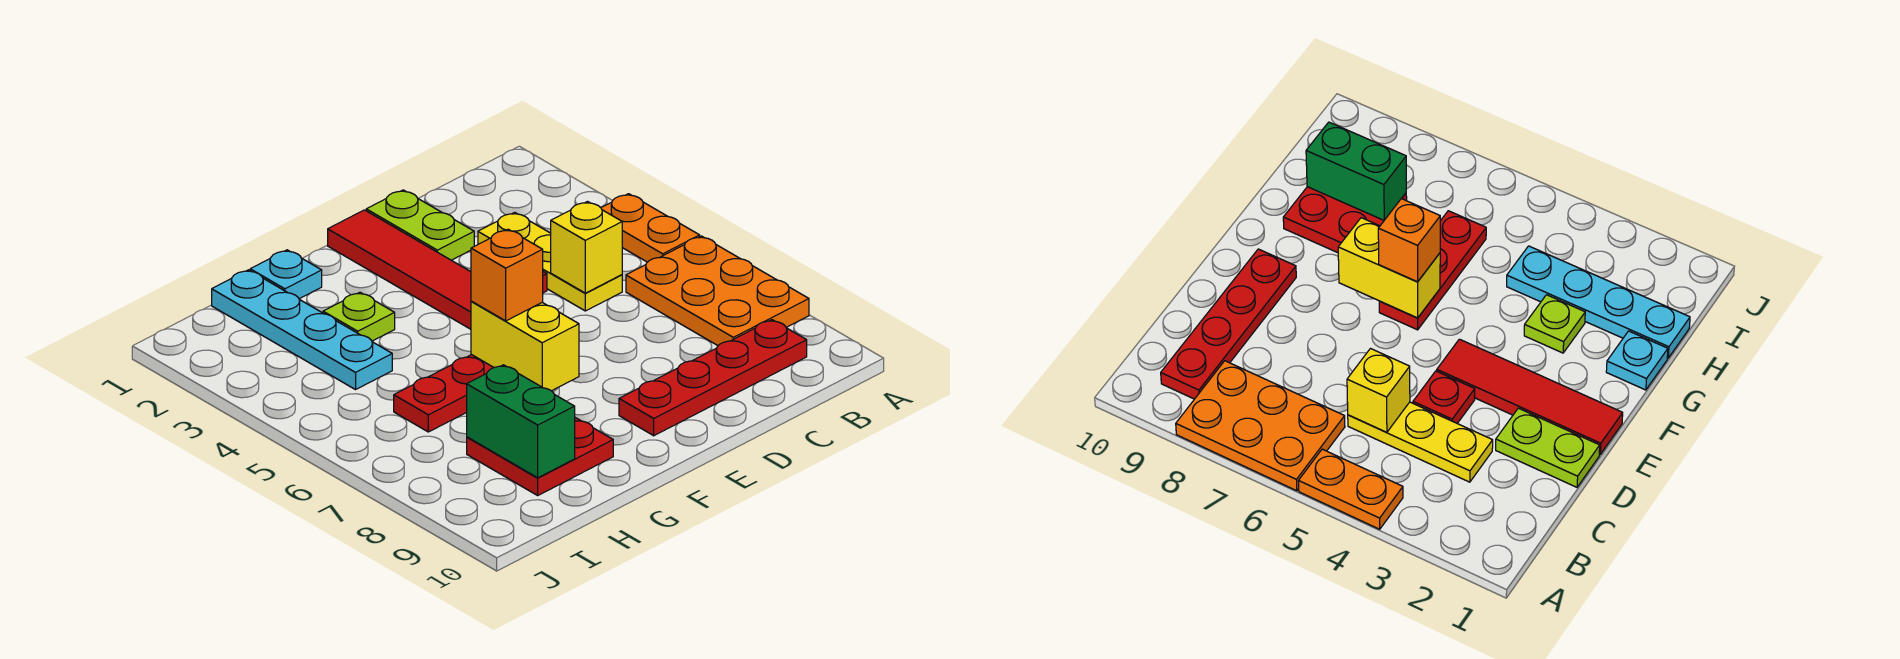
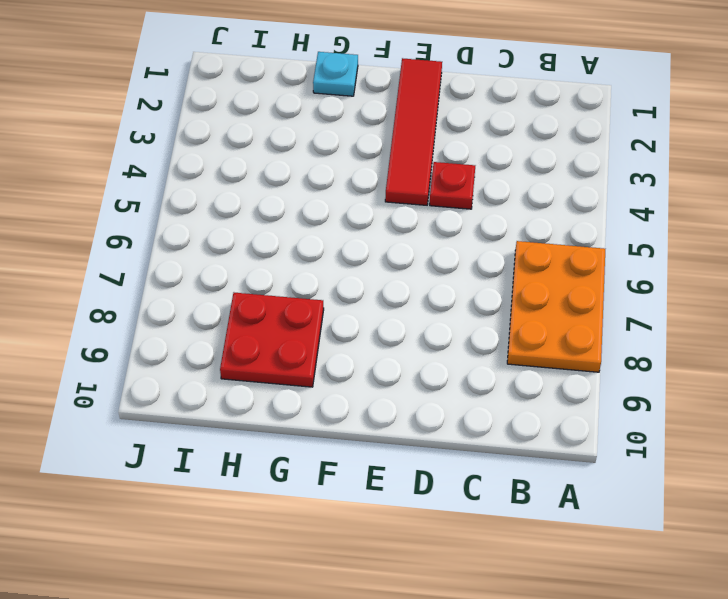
none -> orange plate A4:A5 level 1
none -> red plate B9:E9 level 1
none -> yellow plate C3:C5 level 1

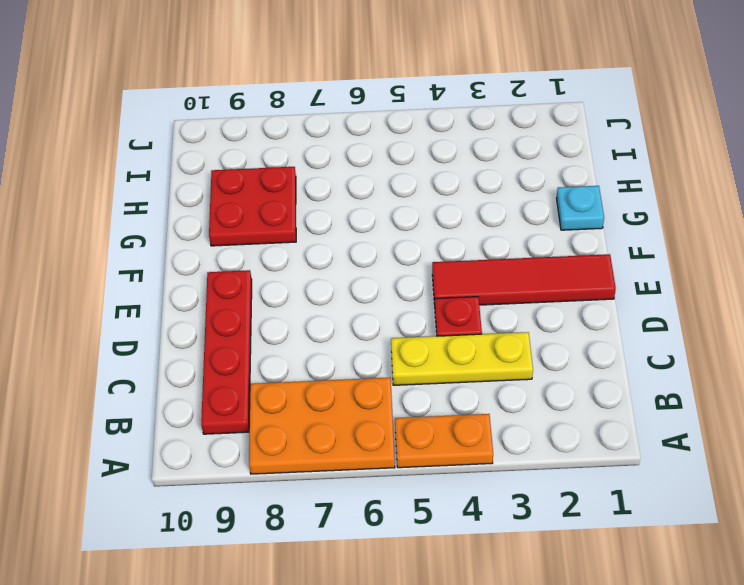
none -> lime plate D1:D2 level 1
none -> red plate F6:H6 level 1
none -> lime plate G3 level 1

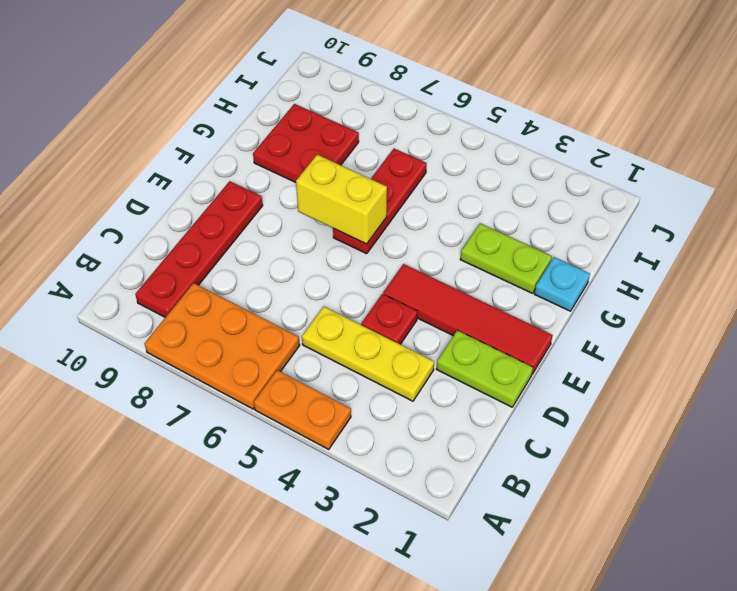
lime plate G2:G3 level 1 -> lime plate G3 level 1
none -> cyan plate H1:H4 level 1
none -> yellow brick C5 level 2
none -> green brick H8:H9 level 2

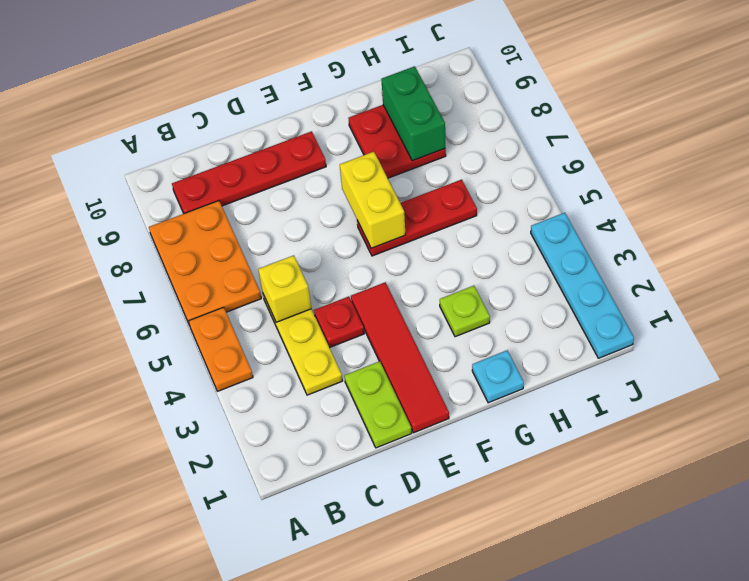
cyan plate J1:J4 level 1 -> cyan plate H1:H4 level 1
none -> orange brick F6 level 3

